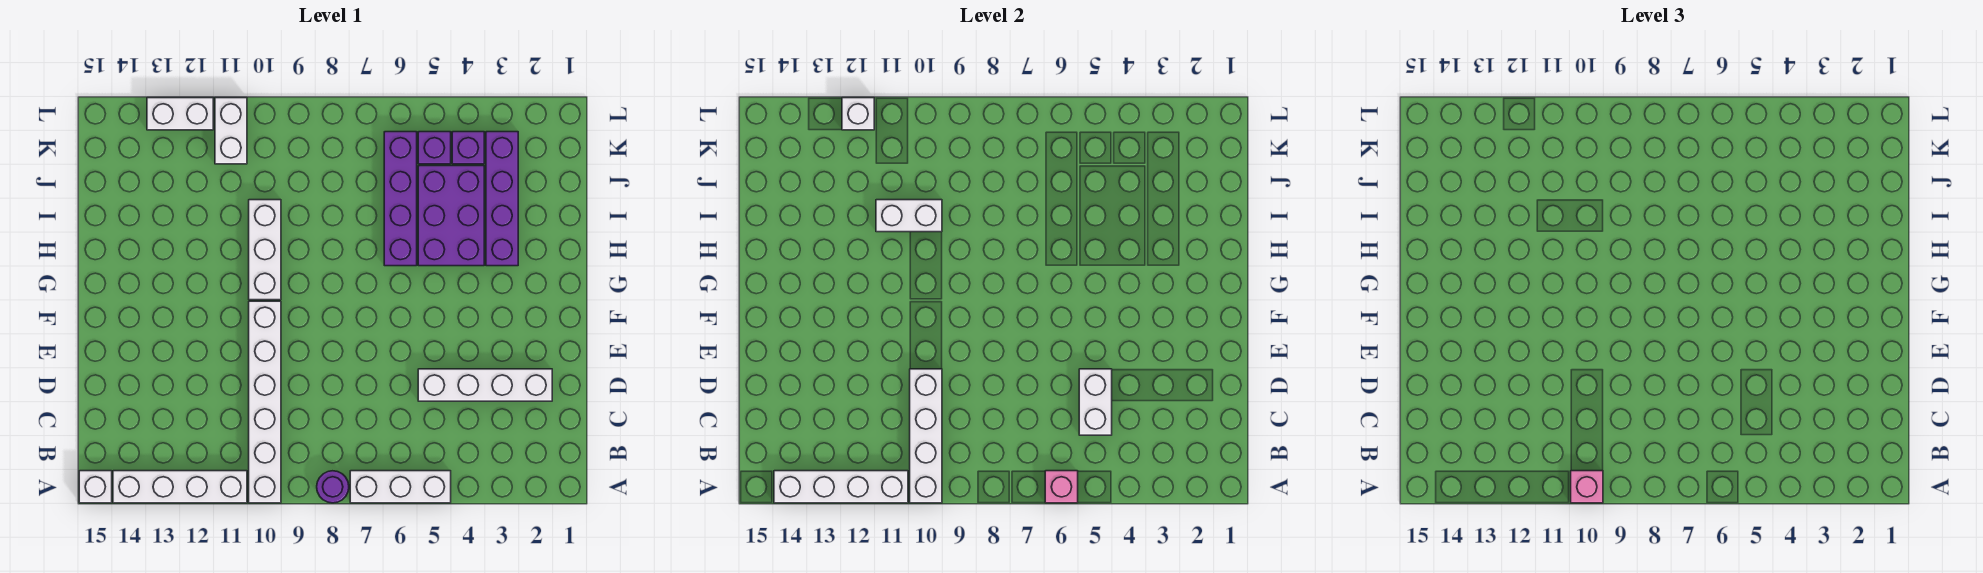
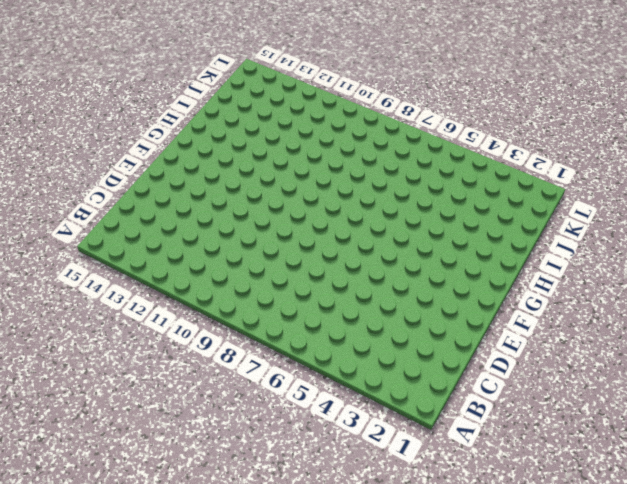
none -> white brick A5:A7 level 1
none -> purple round brick A8 level 1
none -> white brick A10:F10 level 1

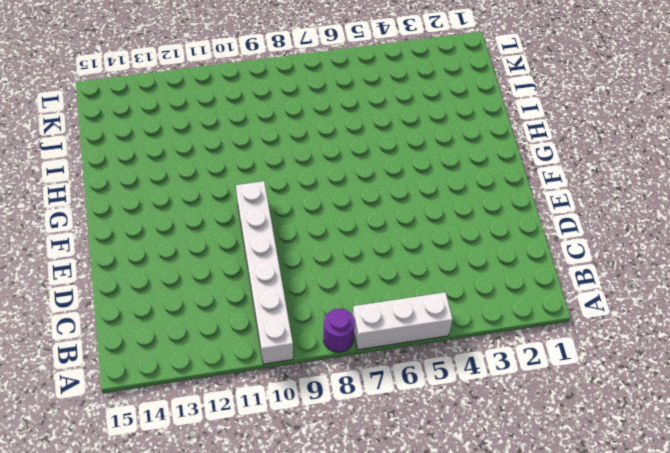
none -> white brick A11:A14 level 1
none -> white brick A15 level 1
none -> white brick D2:D5 level 1

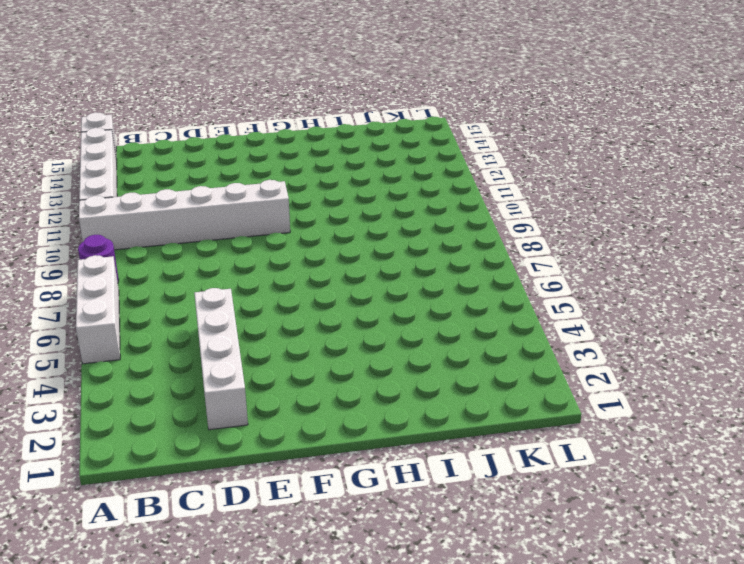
none -> white brick G10:I10 level 1
none -> purple brick H3:K3 level 1
none -> purple brick H4:J5 level 1

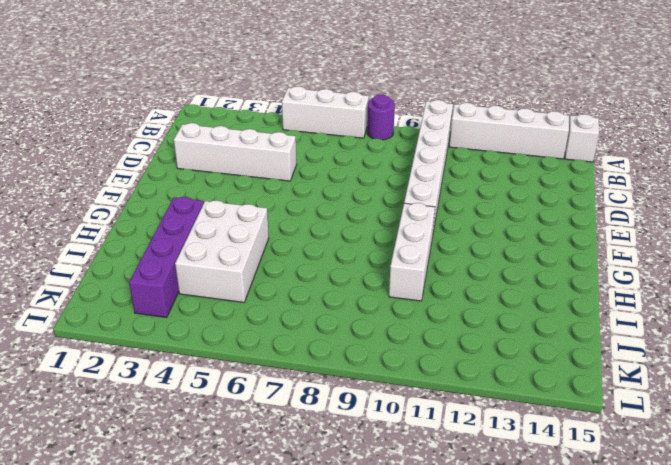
white brick H4:J5 level 1 -> purple brick H4:J5 level 1
none -> purple brick H6:K6 level 1
none -> purple brick K4 level 1
none -> purple brick K5 level 1

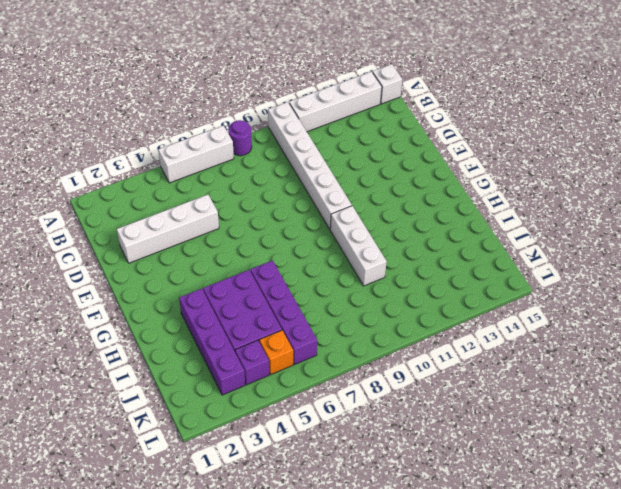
orange brick K5 level 1 -> purple brick K5 level 1
none -> white brick K11:L11 level 1
none -> white brick L12:L13 level 1
none -> pink brick A6 level 2

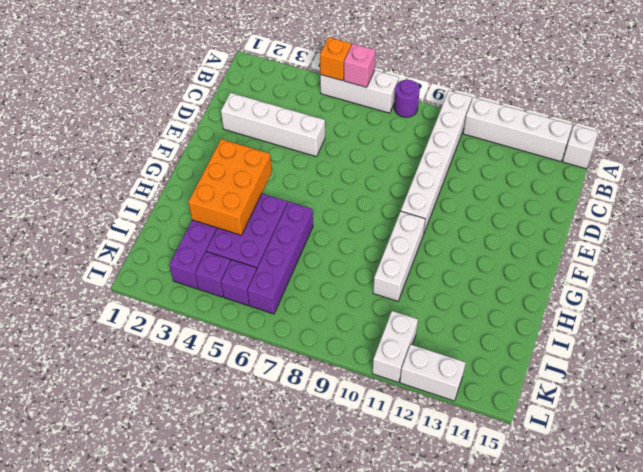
orange brick A5 level 2 -> none
orange brick G3:I4 level 2 -> none
none -> white brick A10:D10 level 2
none -> white brick A11:A14 level 2
none -> white brick C5:D5 level 2

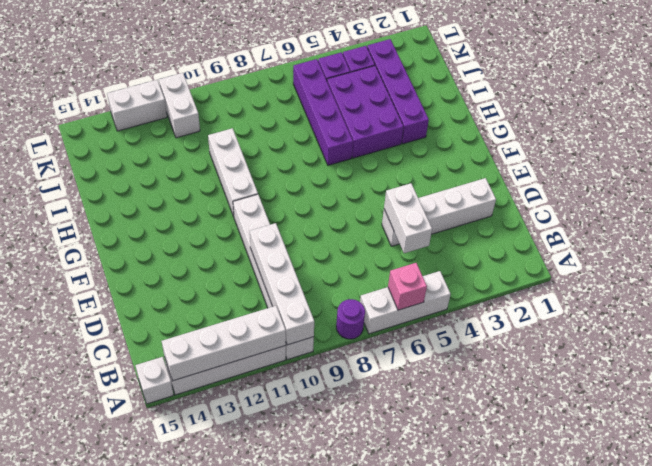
none -> white brick I10:I11 level 2
none -> white brick L12 level 2
none -> pink brick A10 level 3

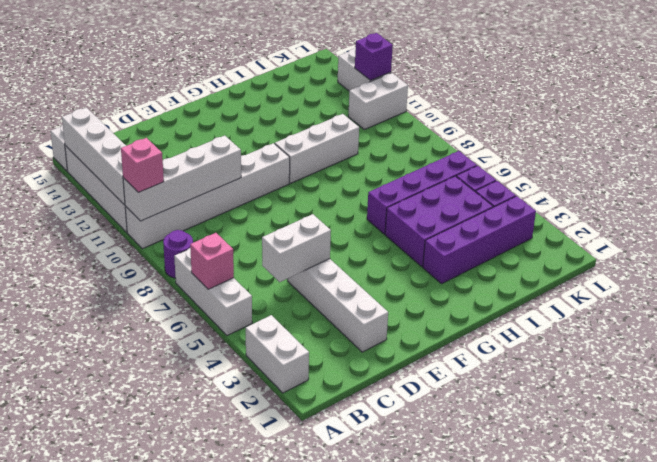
white brick A2:A3 level 1 -> white brick I10:I11 level 2
purple brick L12 level 2 -> white brick L12 level 2

